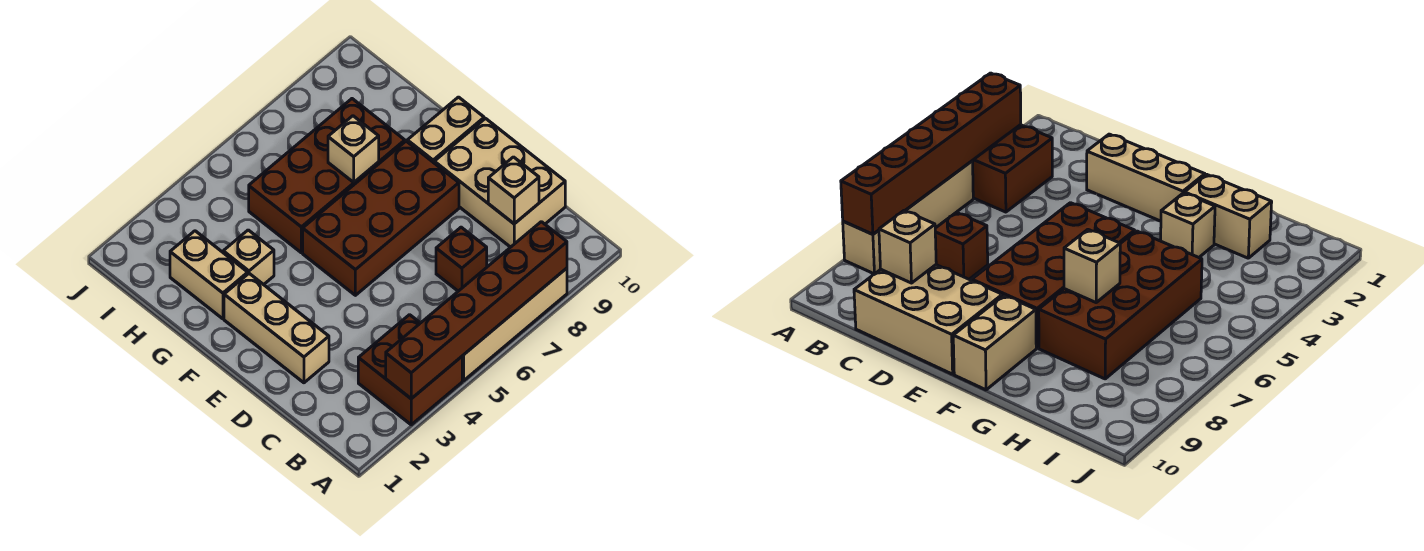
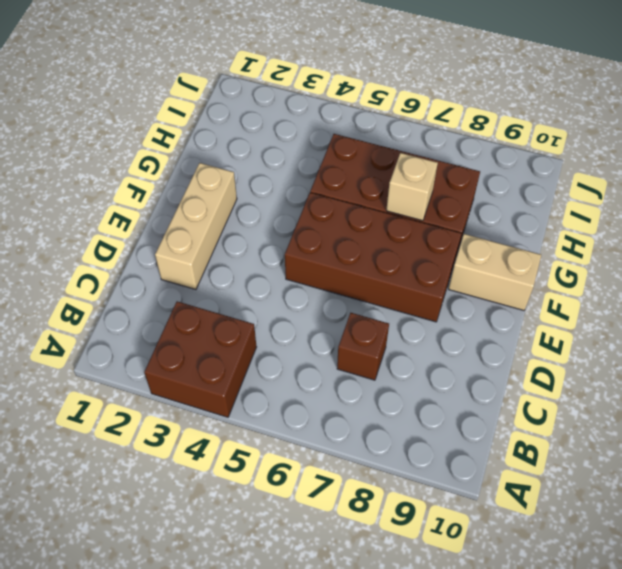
none -> tan brick A5:A8 level 1
none -> tan brick C9:E10 level 1
none -> tan brick G2:H2 level 1

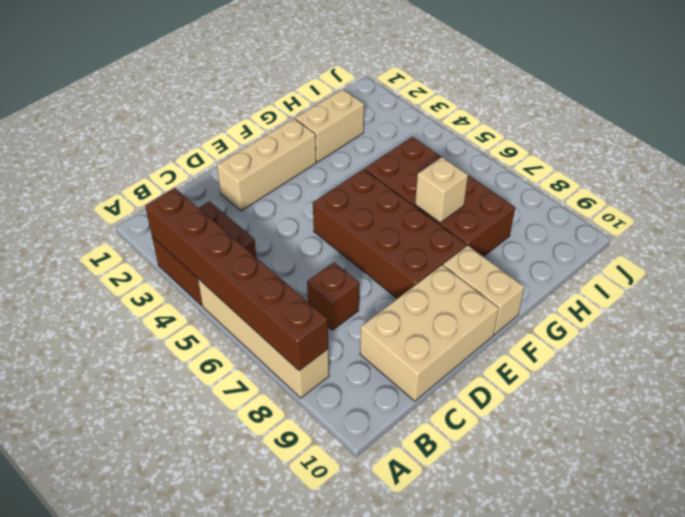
none -> tan brick G3 level 1
none -> tan brick C9 level 2

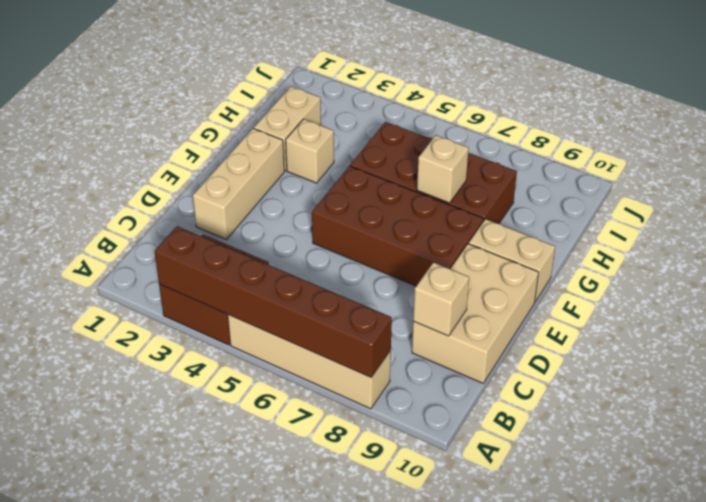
none -> brown brick C7 level 1

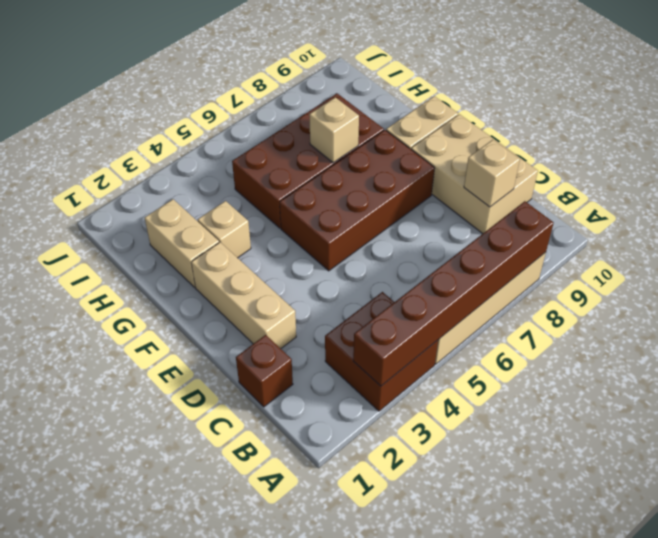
brown brick C1 level 1 -> brown brick C7 level 1

